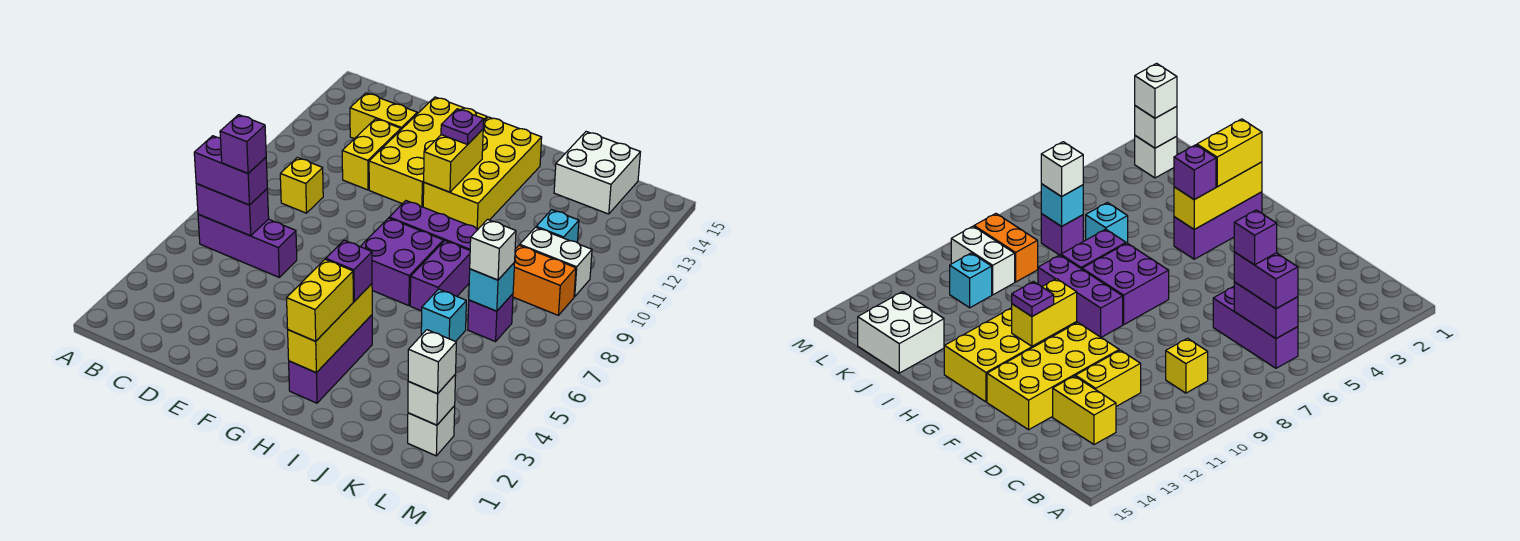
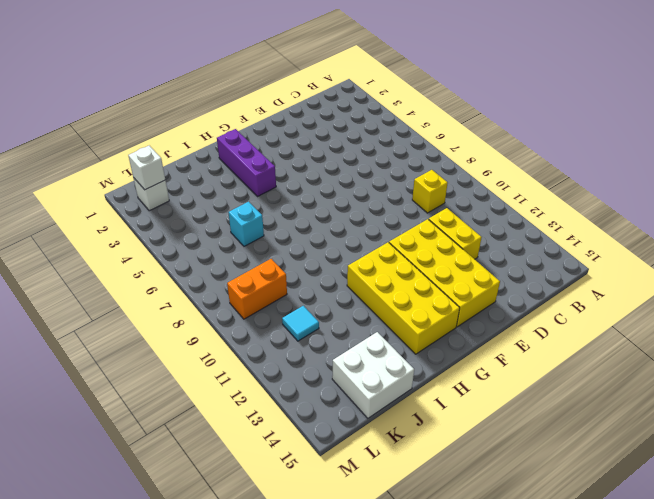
cyan tile K11 level 1 -> cyan brick K11 level 1
none -> purple brick B6:D6 level 1
none -> yellow brick C13:D13 level 1
none -> purple brick G7:H8 level 1

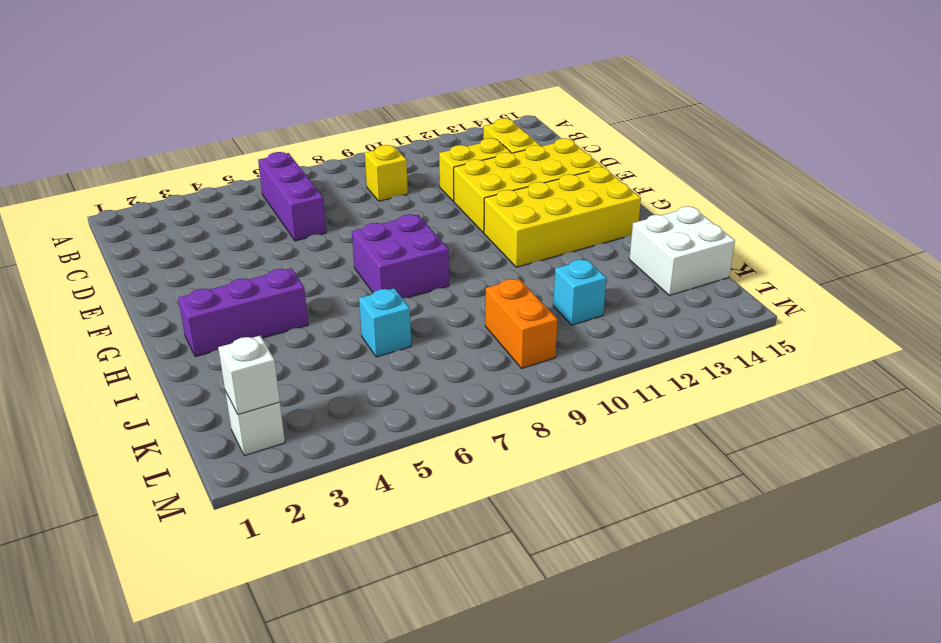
none -> purple brick G9:I9 level 1
none -> purple brick I7:I8 level 1
none -> purple brick K7 level 1

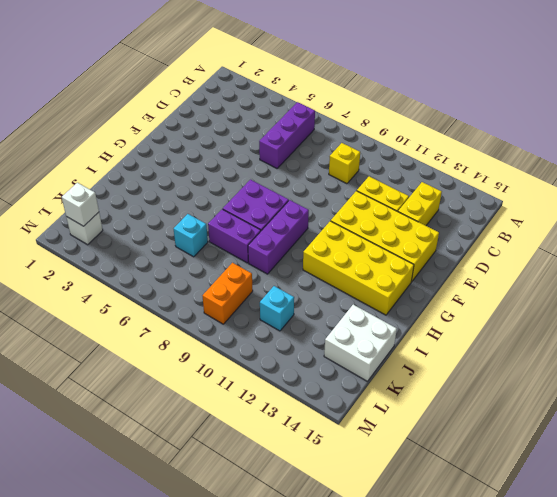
none -> purple brick H2:H4 level 1
none -> purple brick K7 level 1
none -> white brick K10:L10 level 1

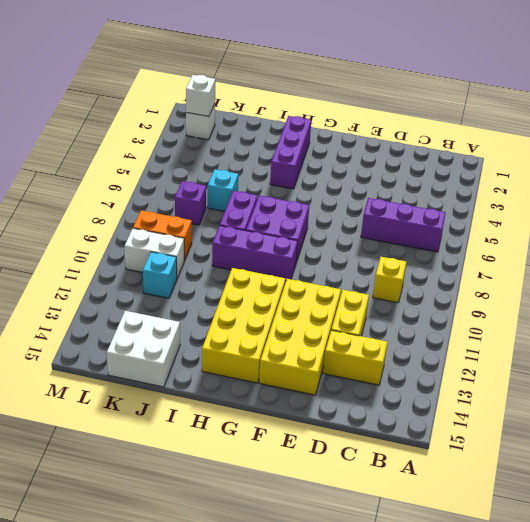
none -> purple brick B6:C6 level 2
none -> yellow brick G11:G12 level 2
none -> yellow brick H2:H4 level 2

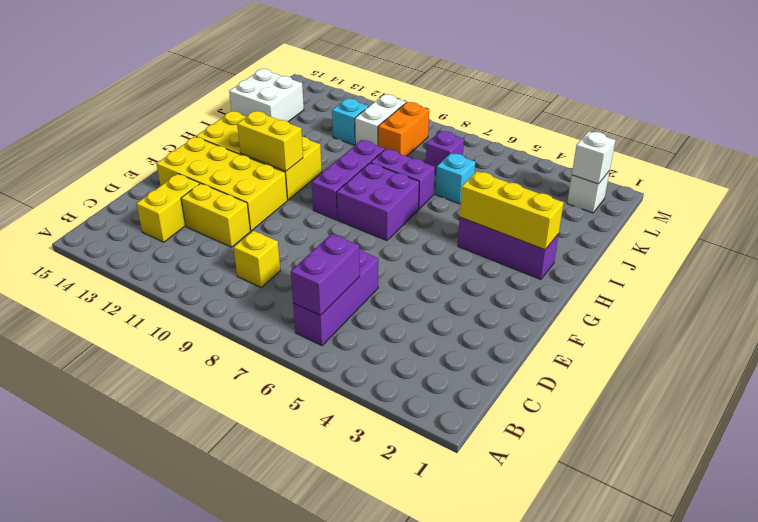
none -> cyan brick K7 level 2
none -> purple brick B6:C6 level 3
none -> purple plate G12 level 3

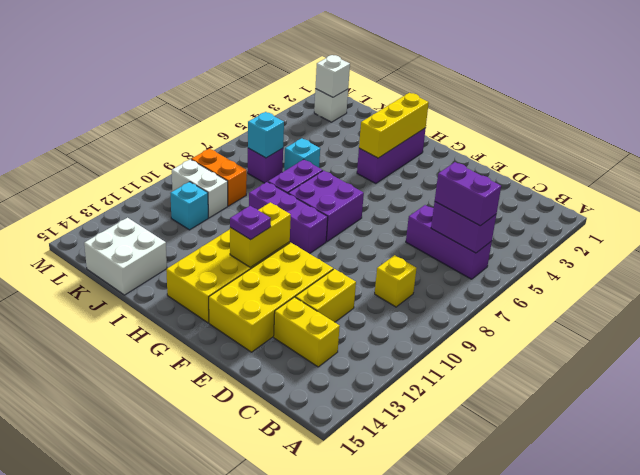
none -> yellow brick H2:H3 level 3
none -> purple brick H4 level 3
none -> white brick K7 level 3

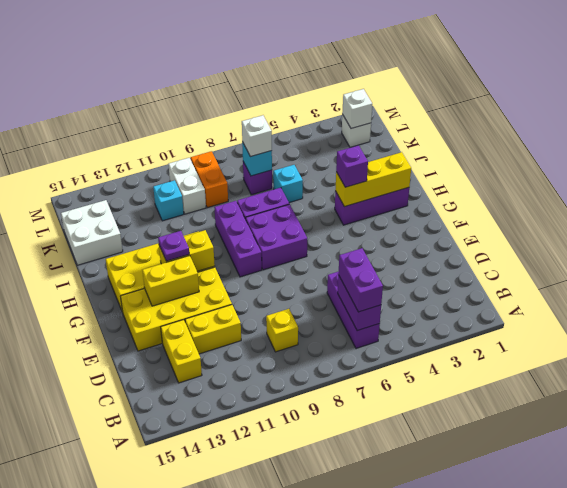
yellow brick F12:F13 level 2 -> yellow brick H2:H3 level 3
none -> white brick L2 level 3
none -> purple brick C6 level 4

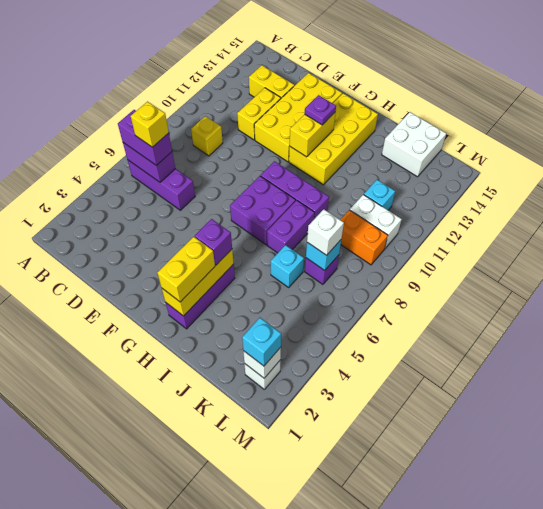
yellow brick C6 level 4 -> purple brick C6 level 4
cyan brick L2 level 3 -> white brick L2 level 3

